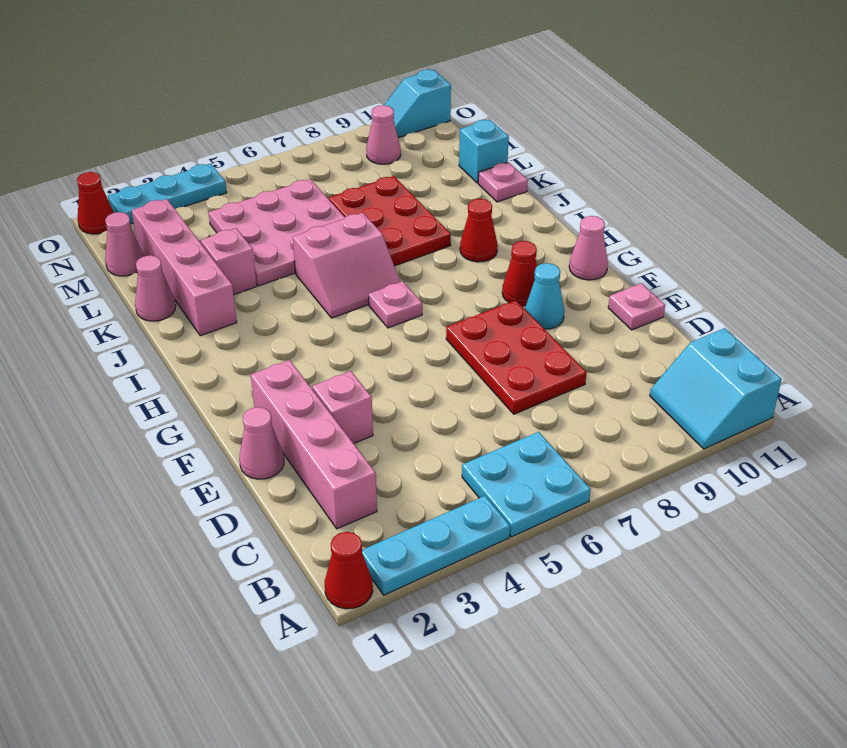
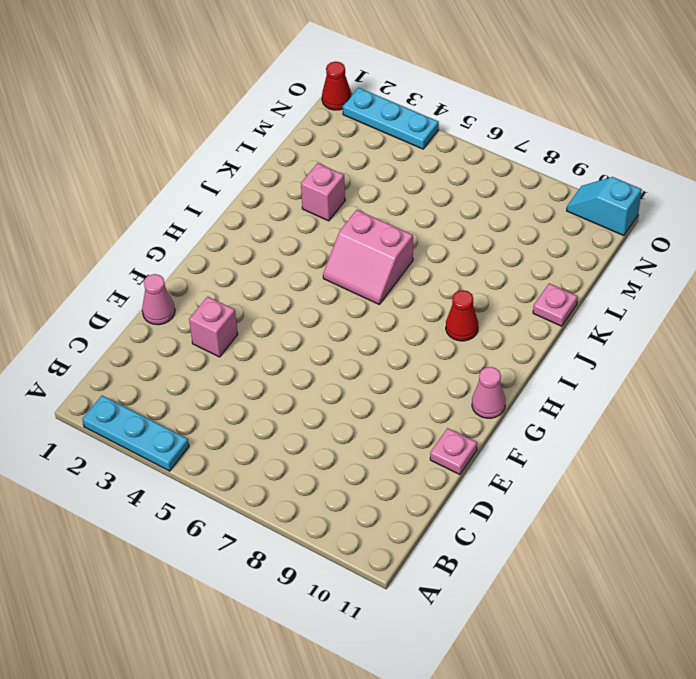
none -> red cone A1 level 1
none -> cyan plate A5:B6 level 1
none -> cyan slope A10:B11 level 1 top 11

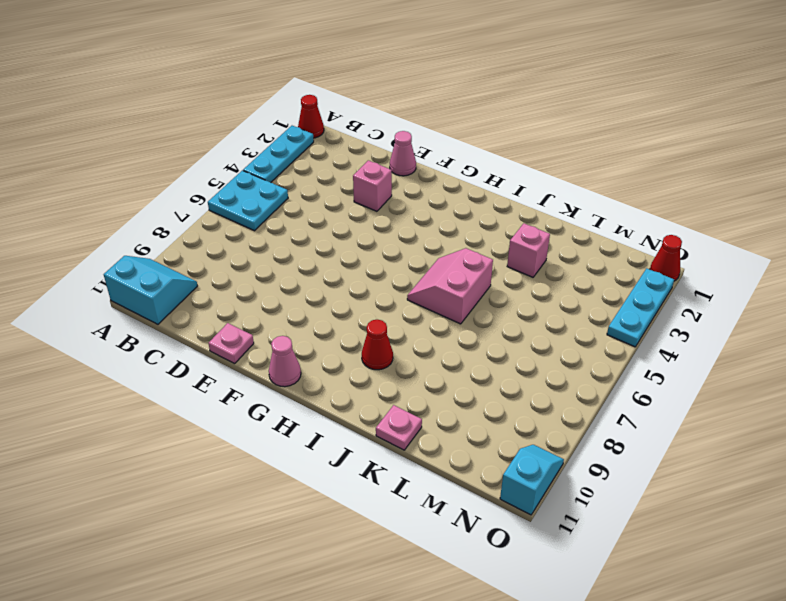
none -> pink brick C2:F2 level 1
none -> red plate D7:F8 level 1
none -> cyan cone F9 level 1

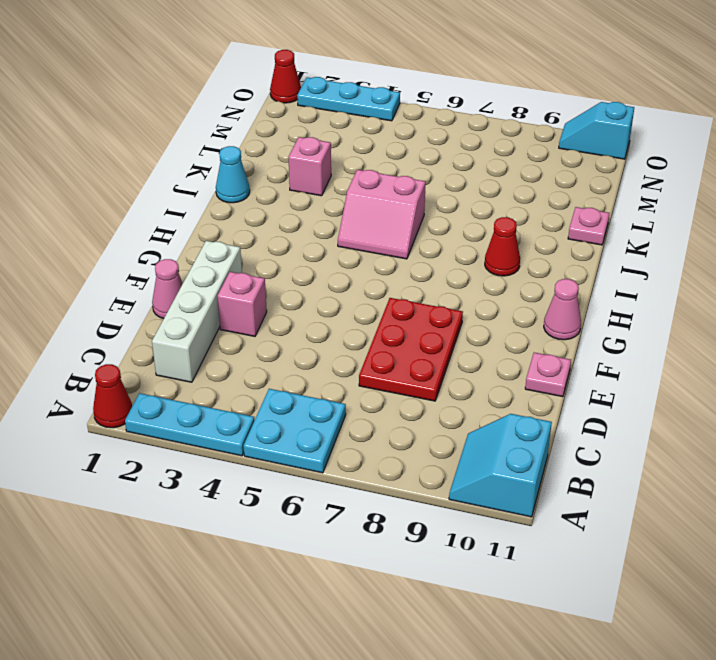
white brick C2:F2 level 1 -> pink brick C2:F2 level 1
cyan cone J1 level 1 -> cyan cone F9 level 1
none -> red cone G9 level 1
none -> pink plate H6 level 1
none -> pink brick J2:M2 level 1

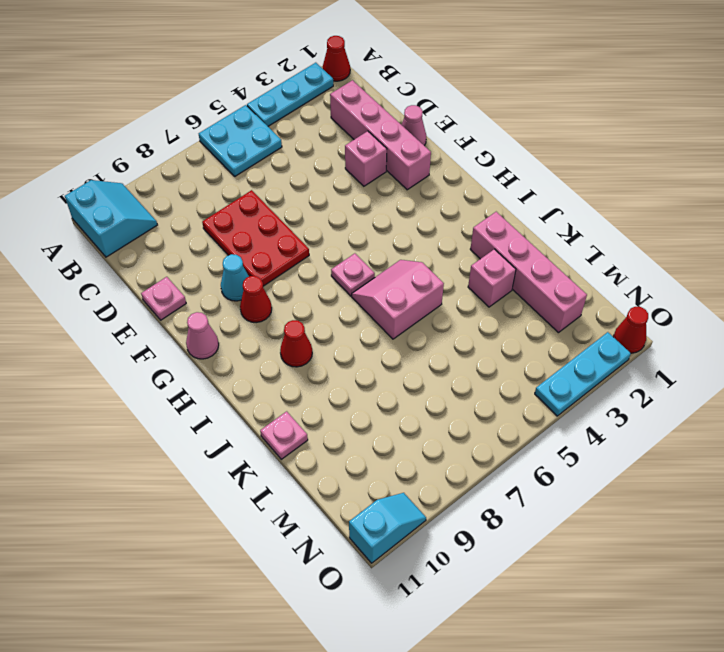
none -> red plate J7:L8 level 1
none -> pink cone K1 level 1
none -> pink plate K4:M6 level 1

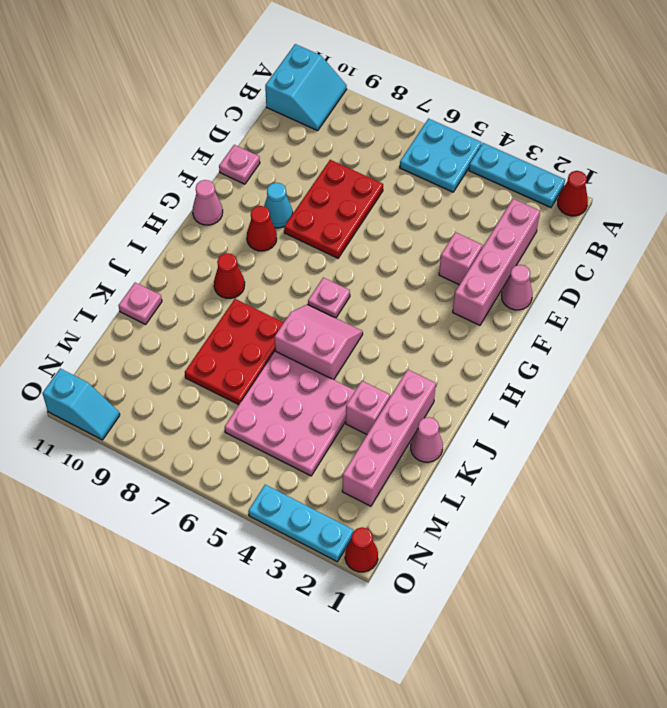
none -> cyan brick L11 level 1
none -> pink cone M1 level 1
none -> pink cone N9 level 1

